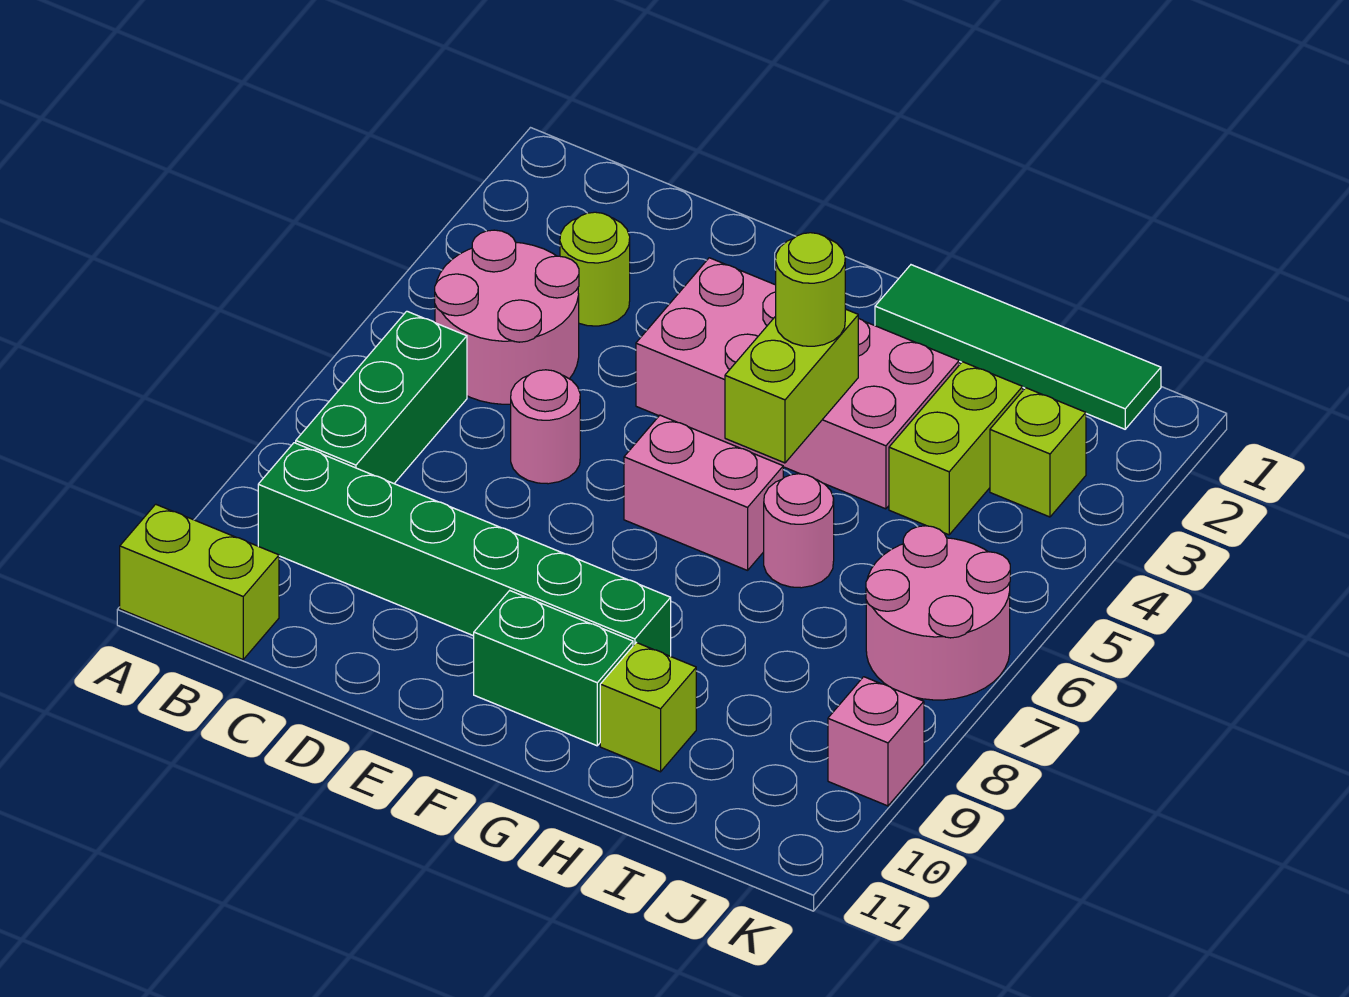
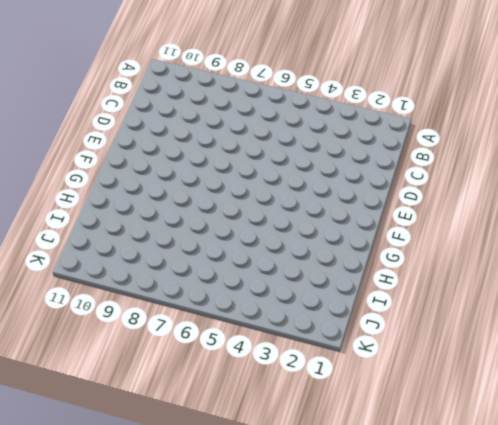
none -> lime brick A11:B11 level 1
none -> pink round brick B4:C5 level 1
none -> green brick B6:B8 level 1

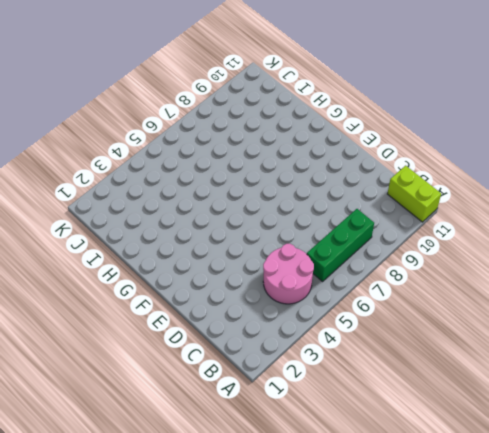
none -> green brick B9:G9 level 1
none -> lime round brick C3 level 1
none -> pink round brick D6 level 1

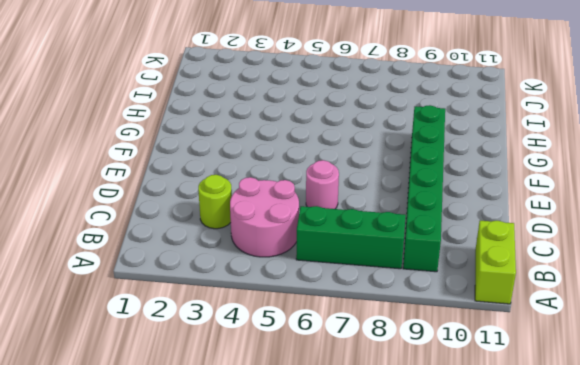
none -> pink brick E3:H4 level 1
none -> pink brick F6:G6 level 1
none -> green brick F10:G10 level 1

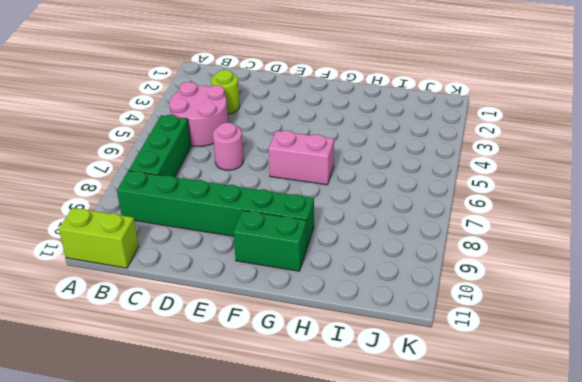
none -> pink brick E3:H4 level 1
none -> green tile G1:J1 level 1
none -> pink round brick H6 level 1

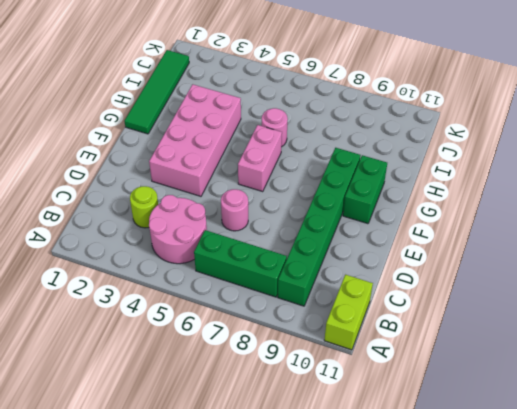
none -> lime brick H10 level 1
none -> lime brick I3:I4 level 1
none -> lime brick J3 level 1

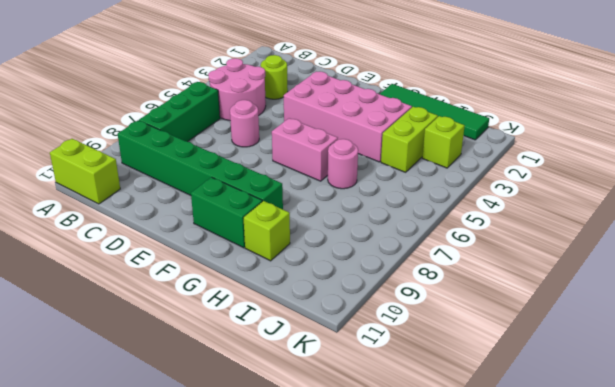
none -> pink round brick J6:K7 level 1
none -> pink brick K9 level 1
none -> lime brick G4:G5 level 2

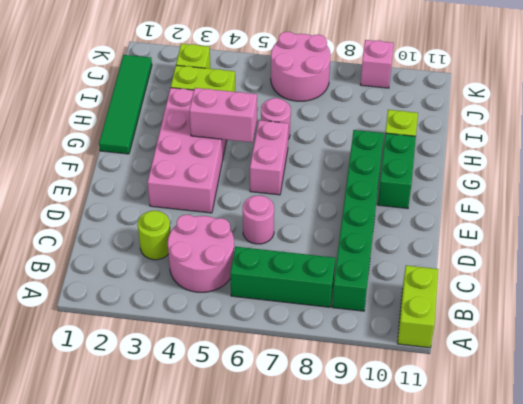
pink brick G4:G5 level 2 -> lime brick G4:G5 level 2
none -> lime round brick G4 level 3

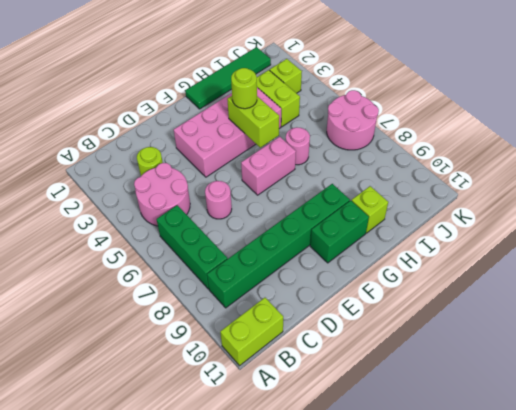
none -> pink brick K9 level 1

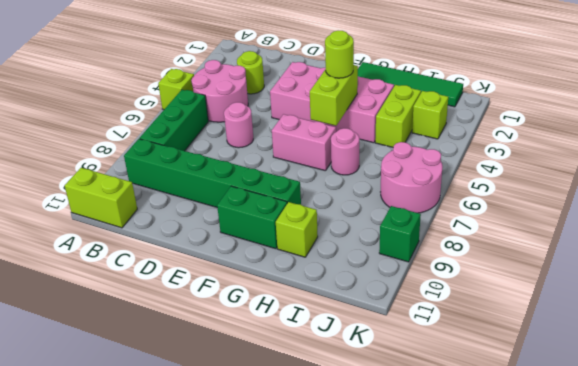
lime brick A5 level 1 -> none
green brick K9 level 1 -> pink brick K9 level 1

